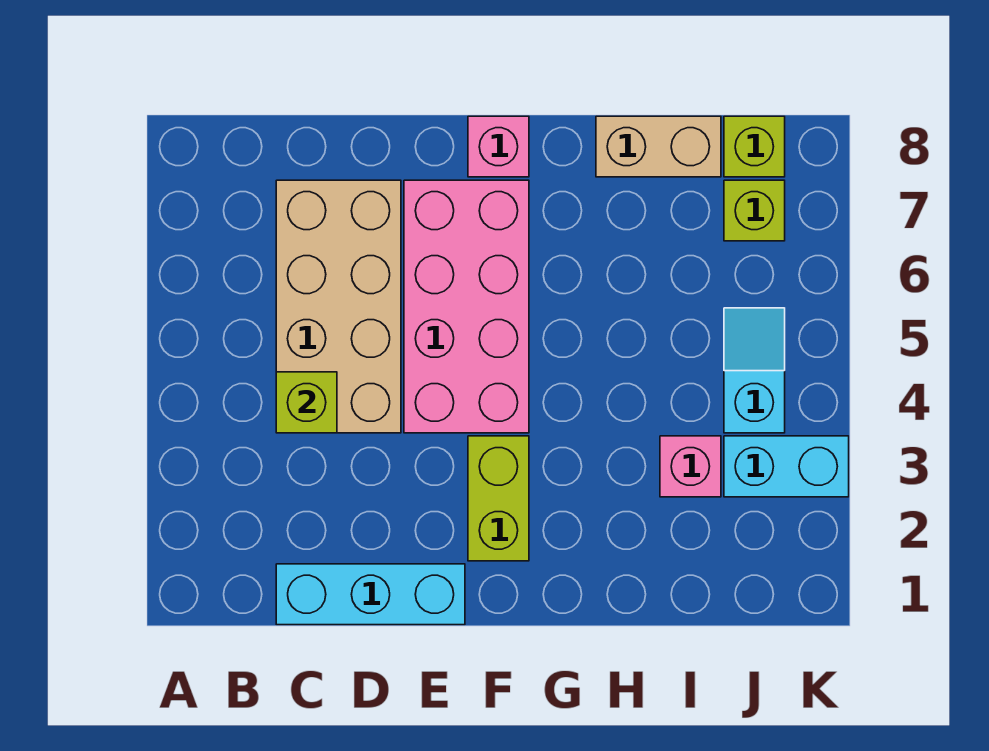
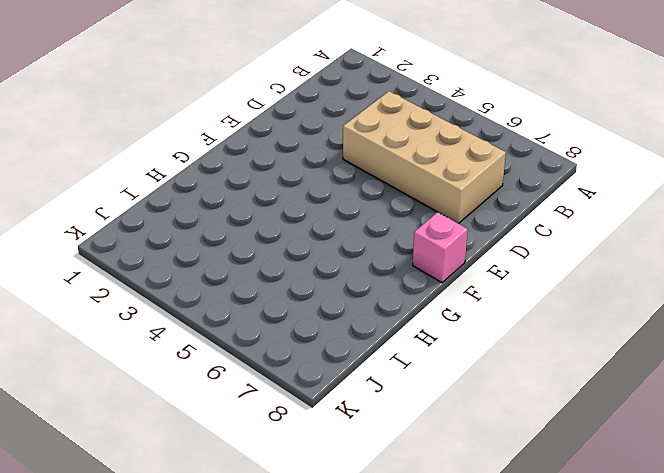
none -> cyan brick C1:E1 level 1
none -> pink brick E4:F7 level 1
none -> lime brick F2:F3 level 1

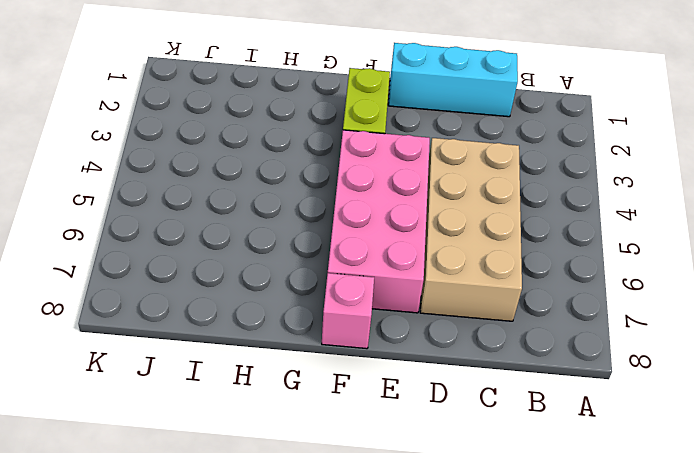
none -> tan brick H8:I8 level 1
none -> pink brick I3 level 1
none -> cyan brick J3:K3 level 1

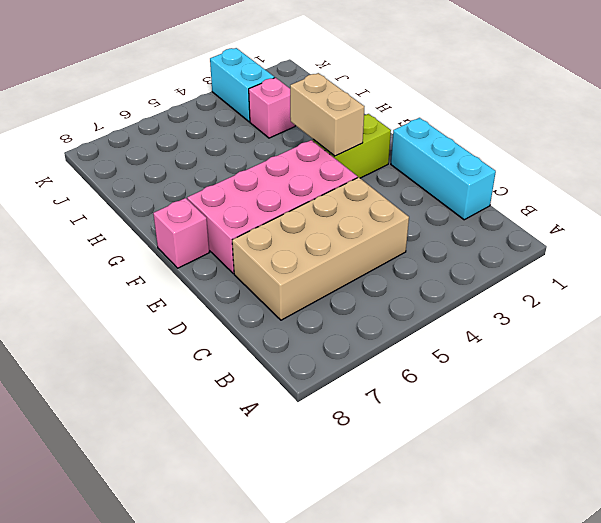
tan brick F3:G3 level 2 -> tan brick H8:I8 level 1
none -> cyan slope J4:J5 level 1 top 4
none -> lime brick J7 level 1
none -> lime brick J8 level 1

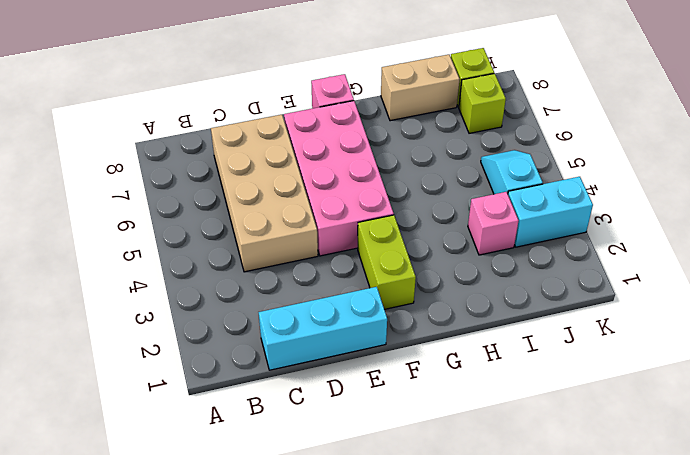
none -> lime brick C4 level 2

